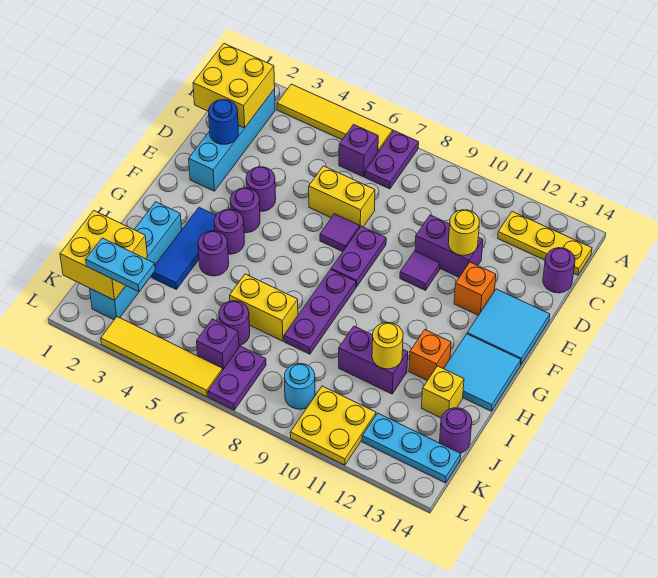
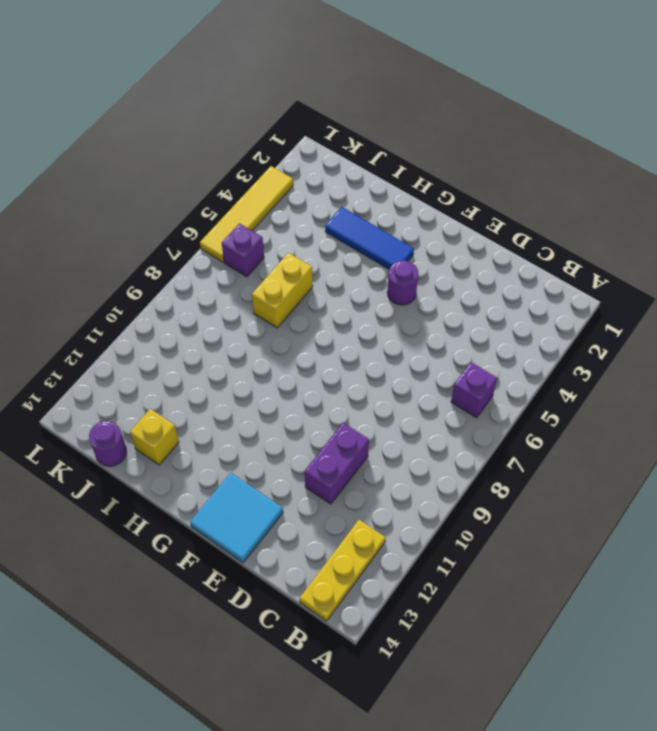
none -> yellow tile A3:A6 level 1
none -> purple plate A7:B7 level 1
none -> cyan brick B2:E2 level 1
none -> purple round brick C14 level 1

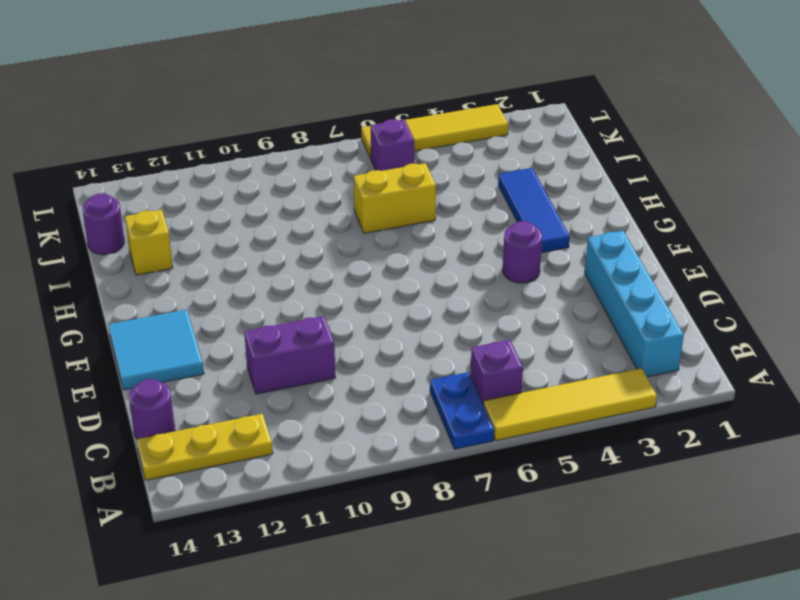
blue plate A7:B7 level 1 -> purple plate A7:B7 level 1
none -> yellow brick D6:D7 level 1
none -> purple round brick E4 level 1
none -> purple tile E7 level 1
none -> purple plate E8:F8 level 1

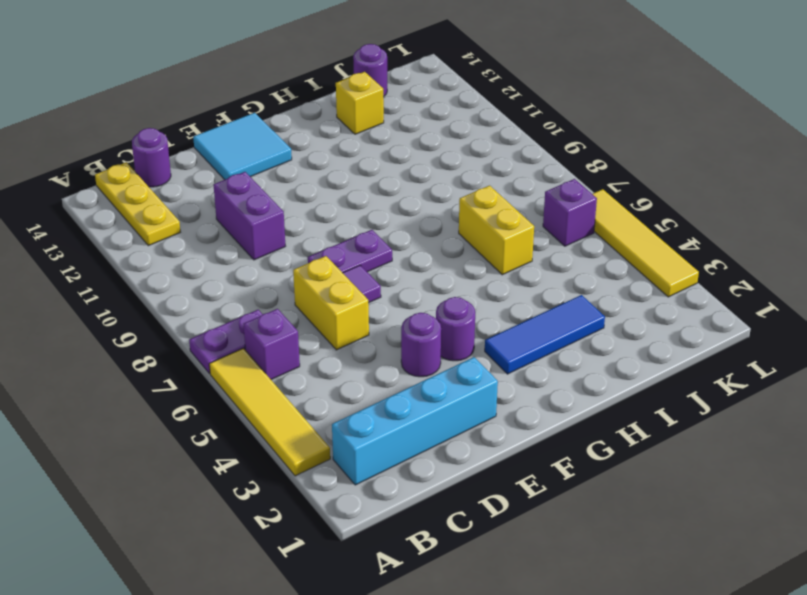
none -> purple tile E10 level 1
none -> orange brick E12 level 1
none -> purple round brick G4 level 1
none -> purple plate G8:I8 level 1

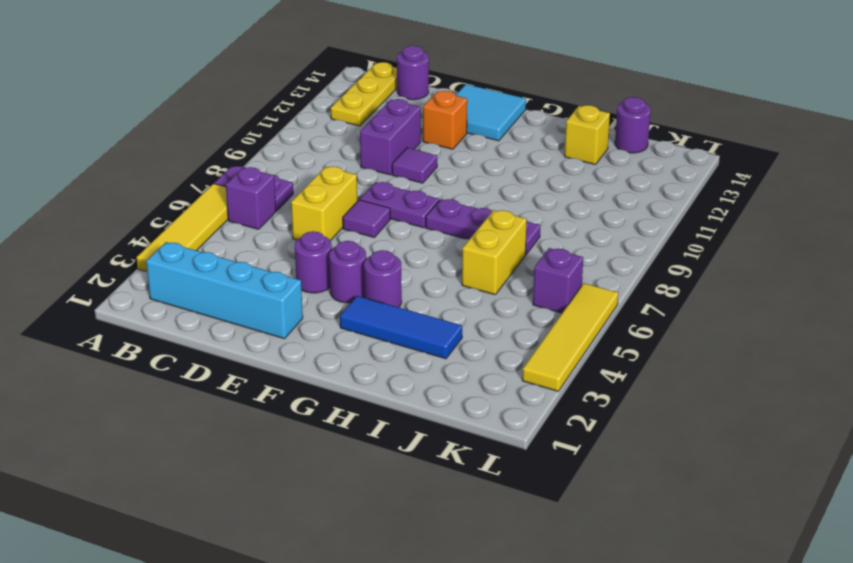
none -> cyan tile G13:H14 level 1
none -> cyan brick H2:K2 level 1
none -> purple round brick H4 level 1
none -> orange brick H12 level 1

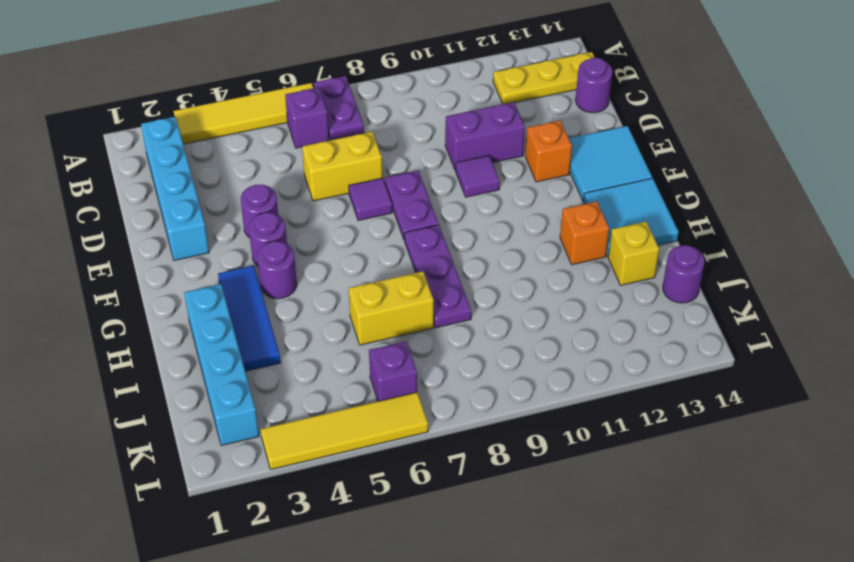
none -> purple round brick H4 level 1
none -> purple brick I10:I11 level 1
none -> purple round brick J6 level 1
none -> purple plate K7:L7 level 1

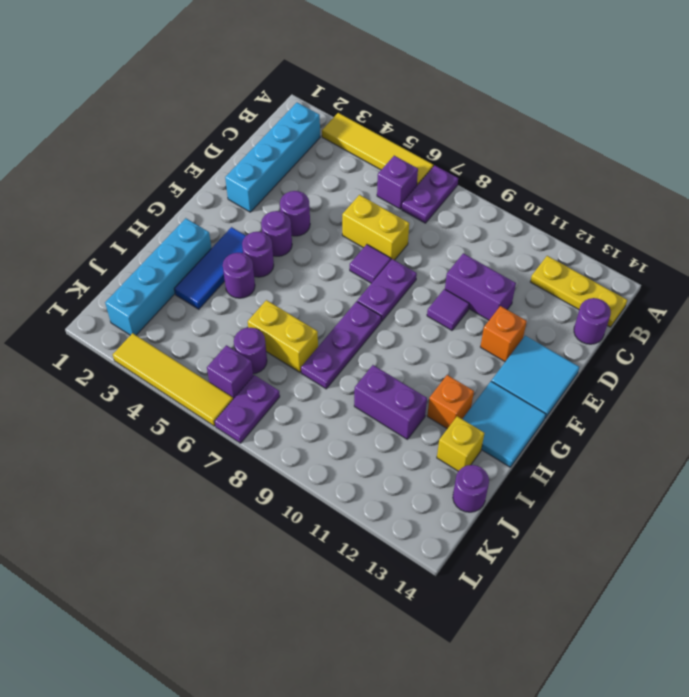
none -> cyan round brick K9 level 1
none -> yellow plate K10:L11 level 1
none -> cyan plate K12:K14 level 1
none -> yellow brick B1:C2 level 2

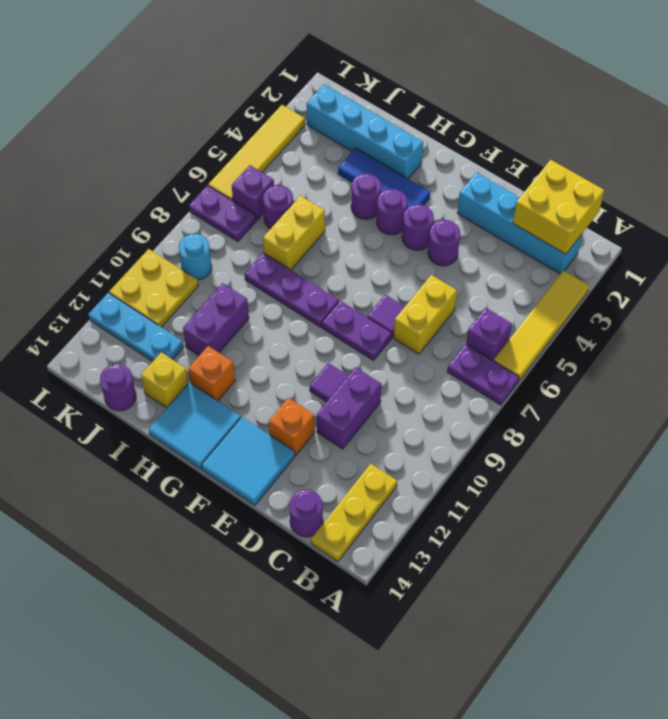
cyan plate J12:L12 level 1 -> cyan plate K12:K14 level 1
none -> blue round brick D2 level 2
none -> yellow round brick D11 level 2
none -> yellow round brick I11 level 2
none -> yellow brick J1:K2 level 2

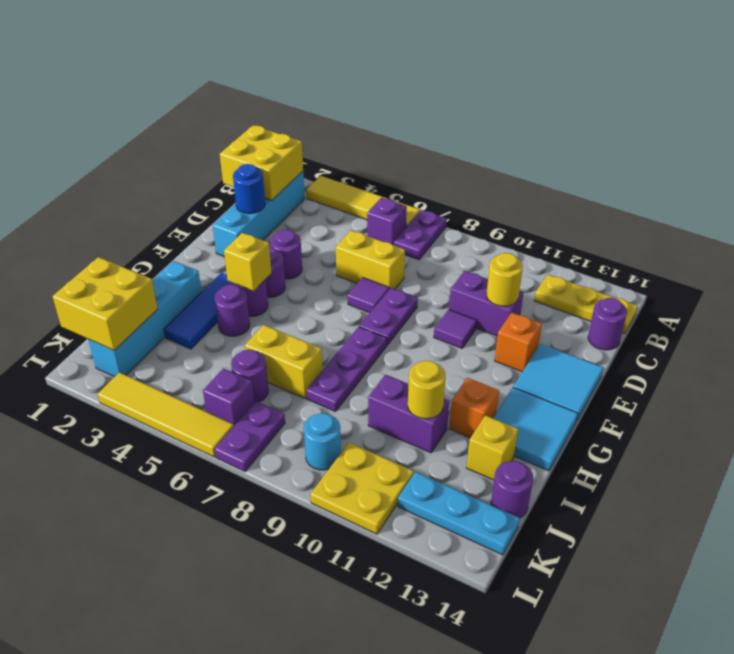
yellow brick G4 level 2 -> none
none -> cyan plate K2:K3 level 3

